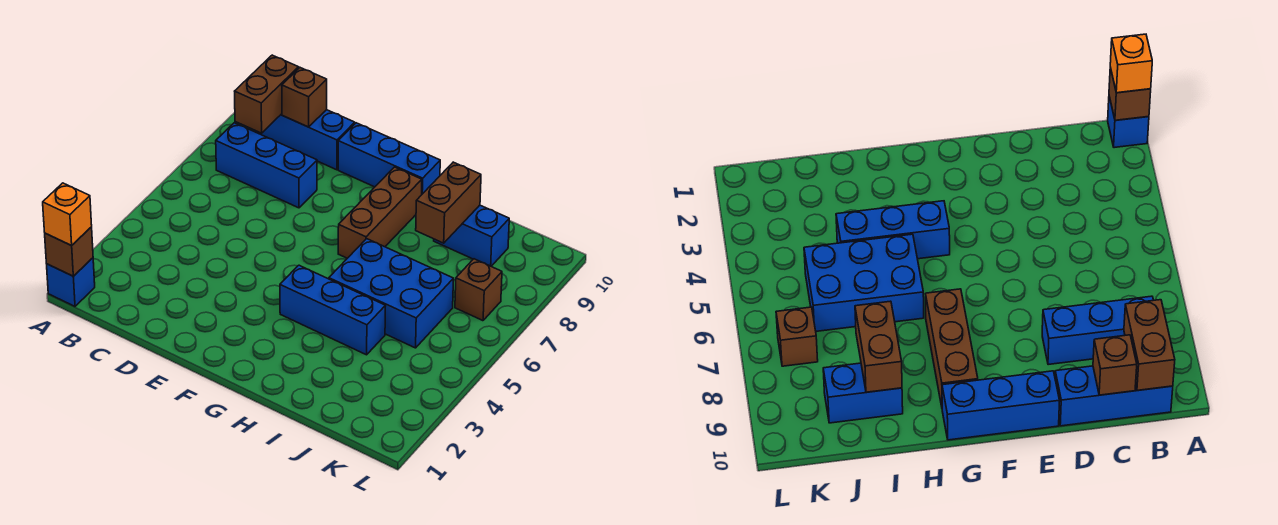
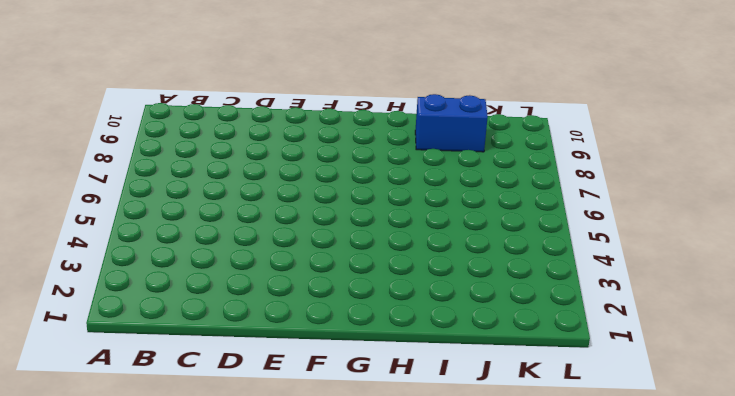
none -> blue brick A1 level 1
none -> blue brick B8:D8 level 1
none -> blue brick B10:D10 level 1

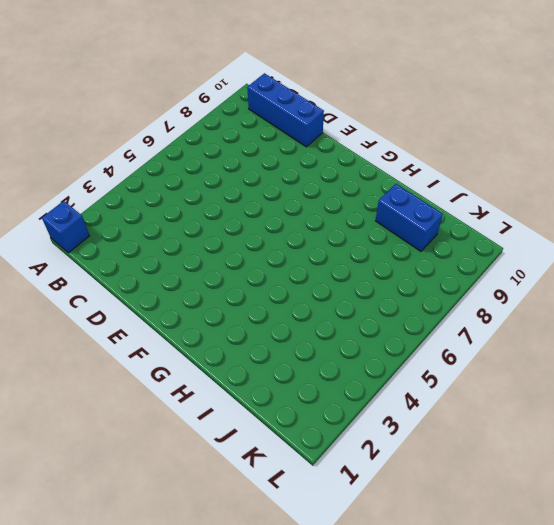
none -> blue brick B8:D8 level 1
none -> blue brick E10:G10 level 1
none -> blue brick G4:I4 level 1

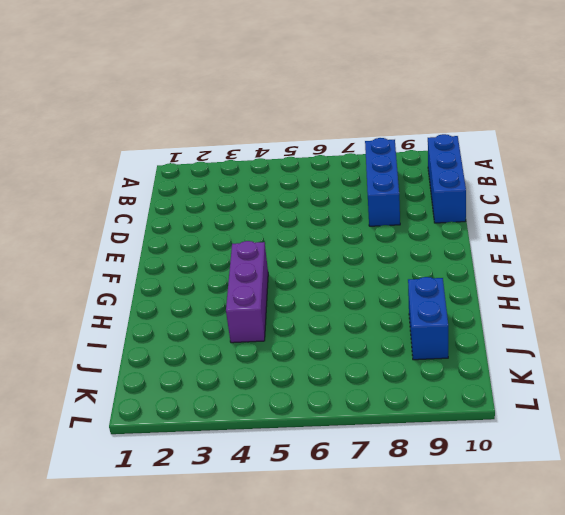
purple brick G4:I4 level 1 -> blue brick G4:I4 level 1
none -> blue brick A1 level 1
none -> blue brick E10:G10 level 1
none -> brown brick G7:G9 level 1

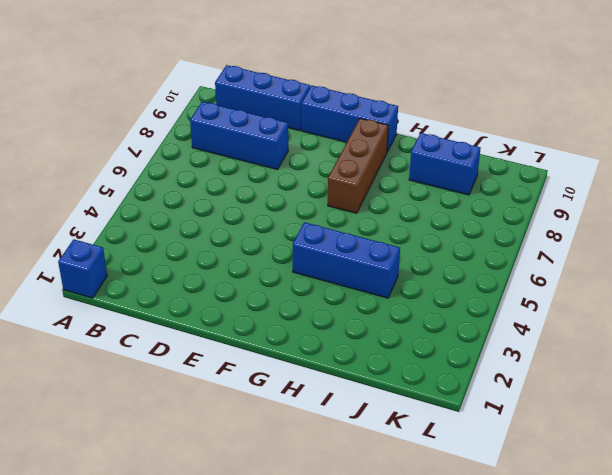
none -> blue brick H5:J6 level 1
none -> brown brick K7 level 1
none -> brown brick A1 level 2

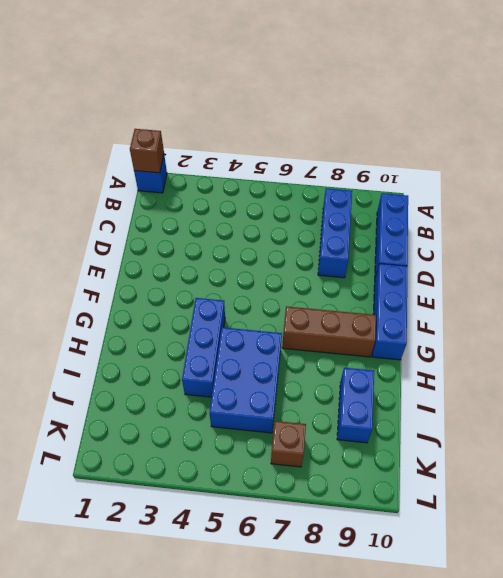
none -> brown brick B9:B10 level 2
none -> brown brick C10 level 2
none -> brown brick I8:I9 level 2

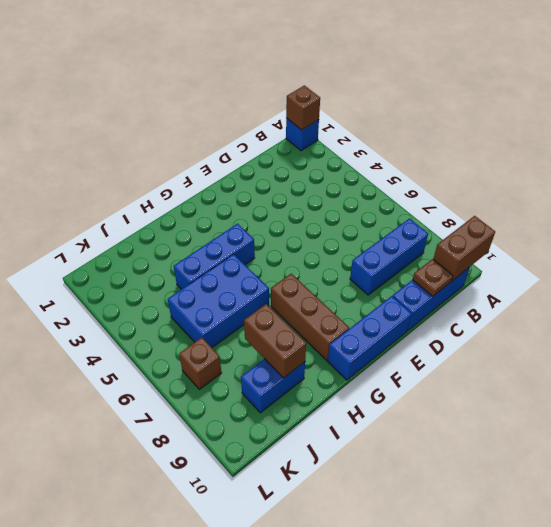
brown brick A10:B10 level 2 -> brown brick B9:B10 level 2
brown plate C10 level 2 -> brown brick C10 level 2
none -> orange brick A1 level 3

